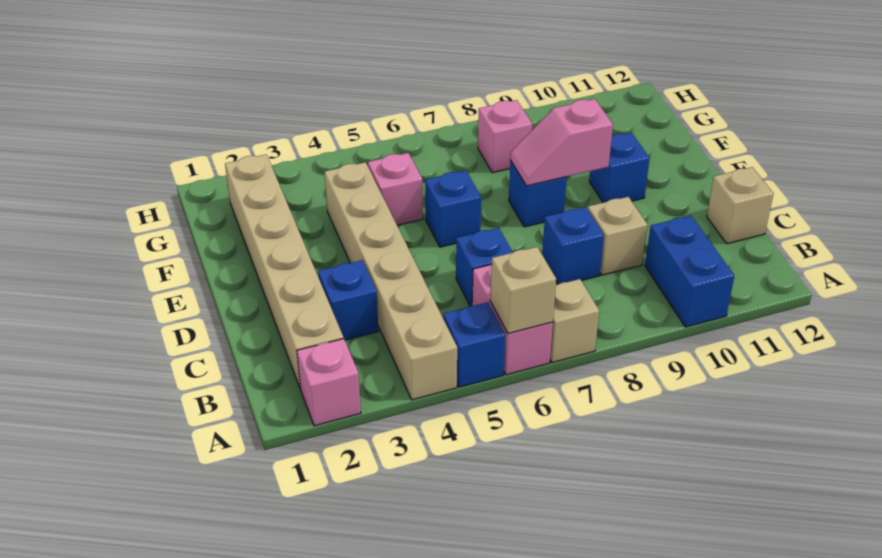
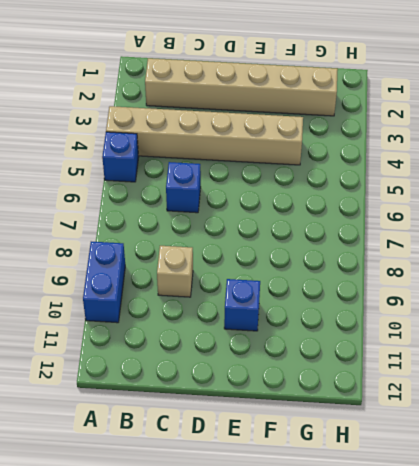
blue brick A9:A10 level 1 -> blue brick A10:B10 level 1
none -> pink brick A2 level 1
none -> pink brick A6:B6 level 1
none -> tan brick A7 level 1

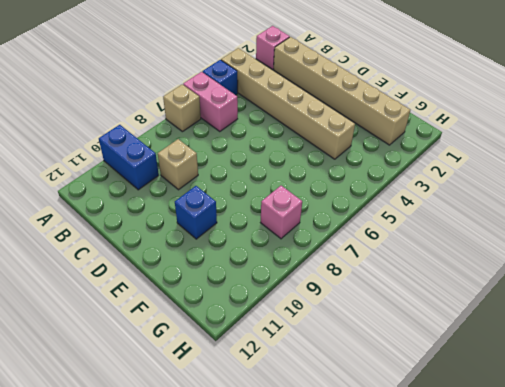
none -> blue brick C3 level 1
none -> blue brick C6 level 1
none -> blue brick C8 level 1

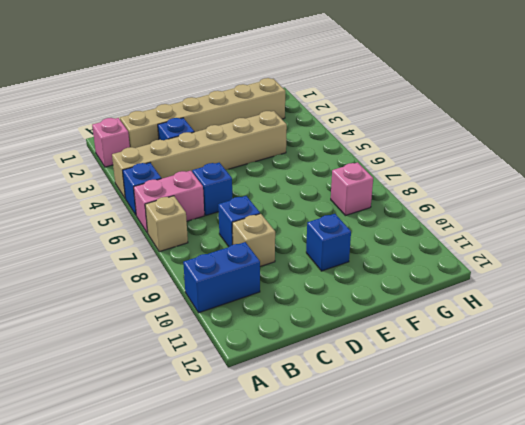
none -> tan brick C12 level 1
none -> blue brick E6 level 1
none -> blue brick E8 level 1

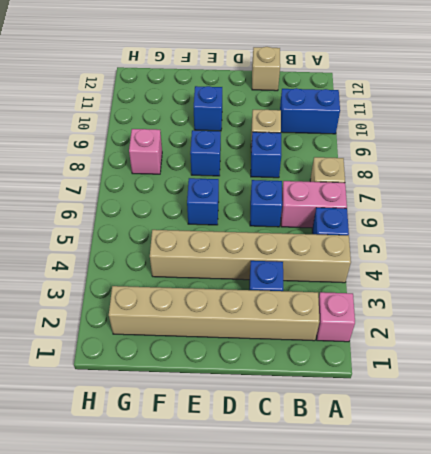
none -> pink brick F5 level 1
none -> tan brick A6 level 2
none -> pink slope E8:E9 level 2 top 9

